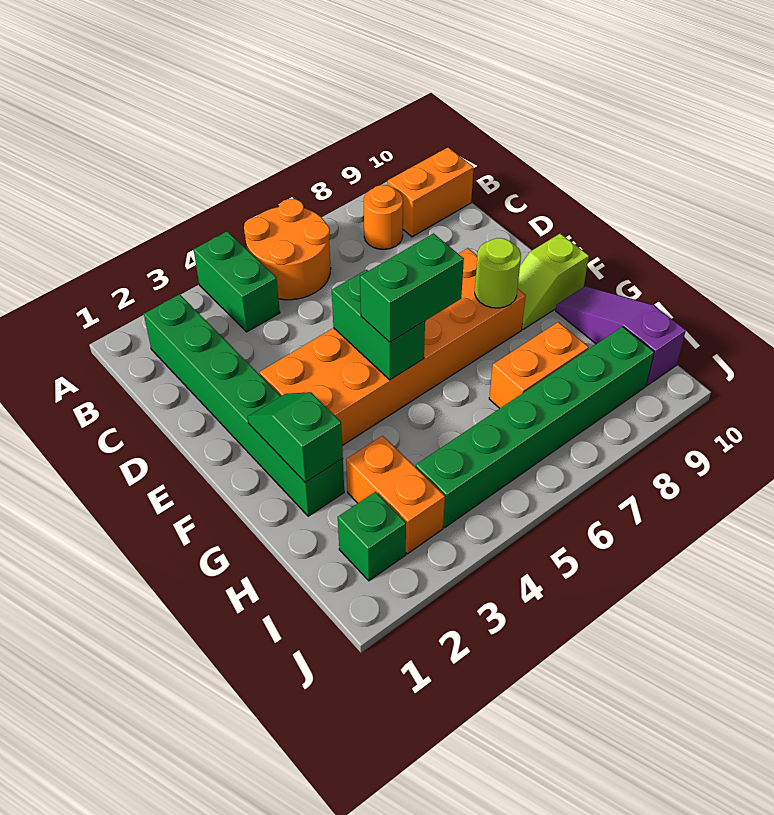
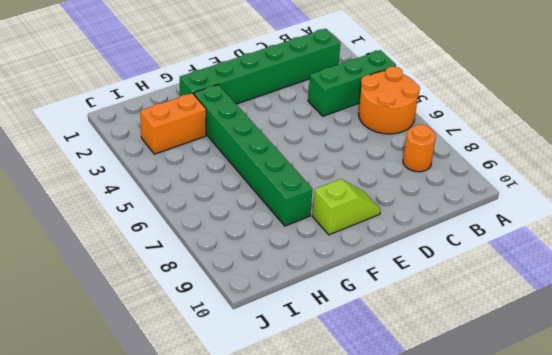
green brick A4:C4 level 1 -> green brick A4:B4 level 1
lime slope E9:F9 level 1 top F -> lime slope F9:F10 level 1 top 10
green brick G3:G8 level 1 -> green brick I4:I9 level 1
none -> orange brick B9:B10 level 1
none -> orange brick E3:F8 level 1
none -> purple slope G10:I10 level 1 top I

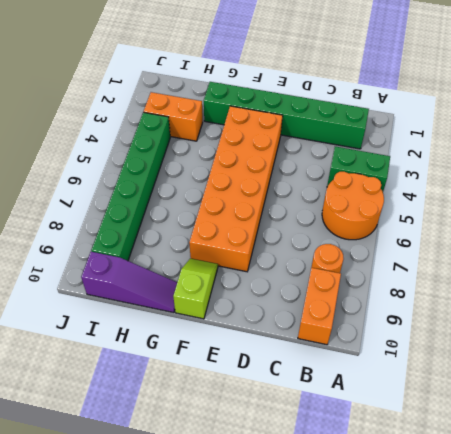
none -> orange brick H7:H8 level 1
none -> green brick I2 level 1
none -> green brick E5:F5 level 2

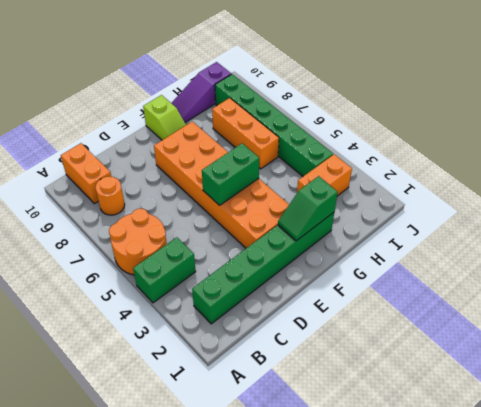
orange brick H6:H8 level 1 -> orange brick H7:H8 level 1
none -> green brick I2 level 1
none -> lime round brick F8 level 2
none -> green brick F5:F6 level 3

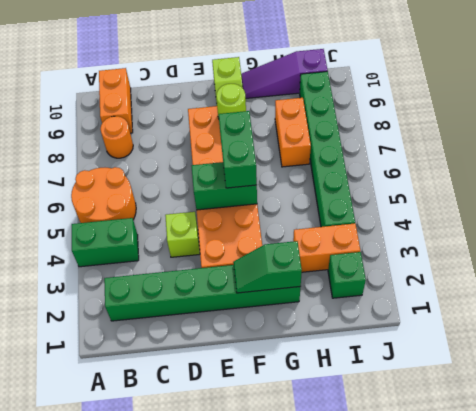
lime brick D4 level 1 -> none

